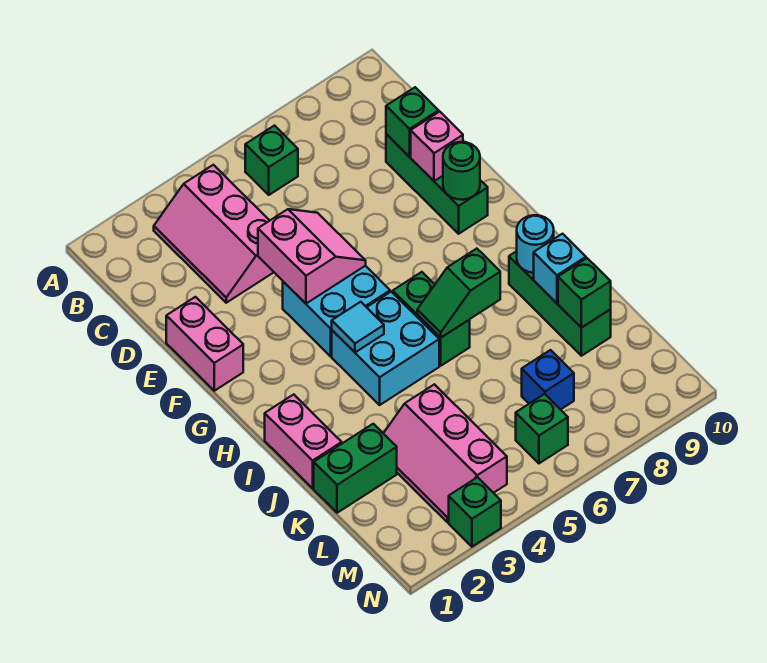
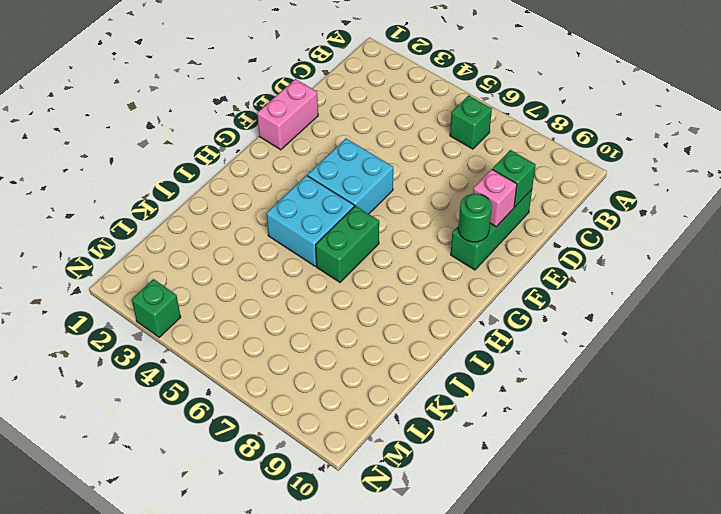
none -> pink slope B3:D4 level 1 top 4
none -> pink brick I1:J1 level 1
none -> green brick I9:K9 level 1

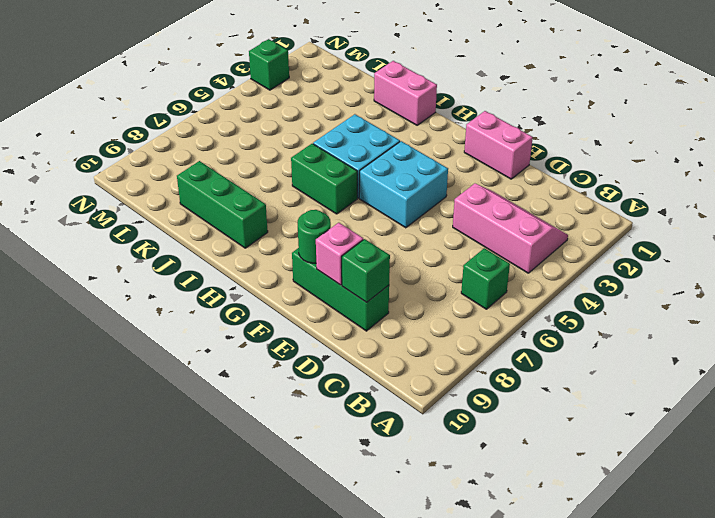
none -> green brick K1:K2 level 1
none -> pink slope K3:M4 level 1 top 4
none -> blue brick L7 level 1

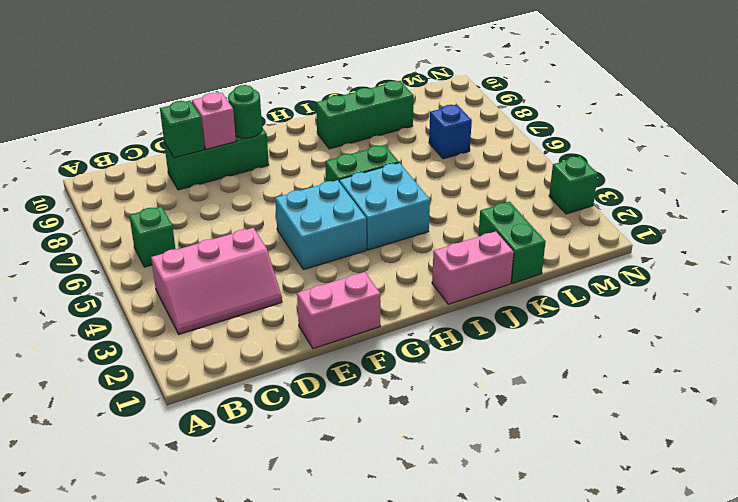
none -> pink slope K3:M4 level 1 top 4
none -> green brick M6 level 1
none -> pink slope E4:F5 level 2 top 4

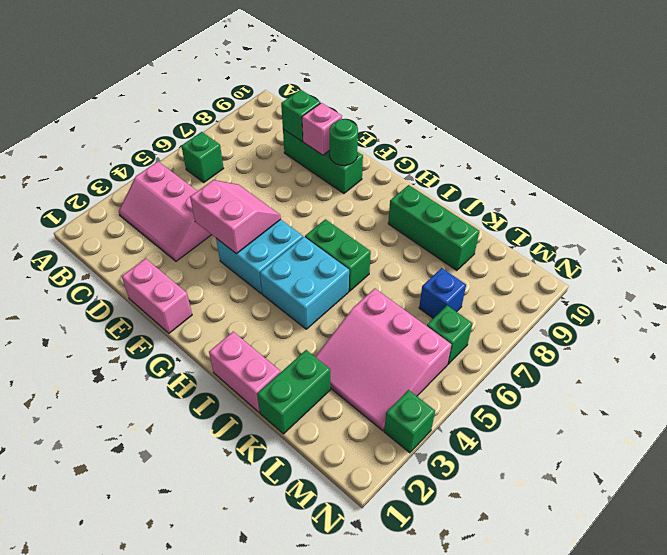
pink slope K3:M5 level 1 top 5 -> pink slope K3:M4 level 1 top 4
none -> cyan tile H4 level 2
none -> green slope I6:I7 level 2 top 7
none -> cyan round brick I9 level 2

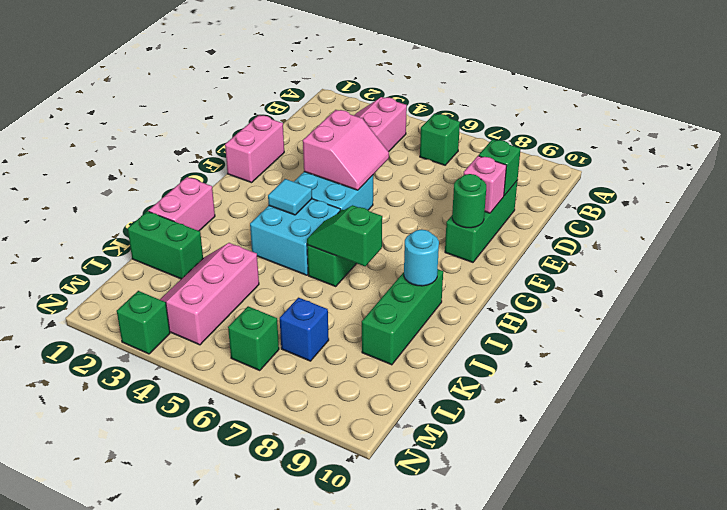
none -> cyan brick J9 level 2
none -> green brick K9 level 2

